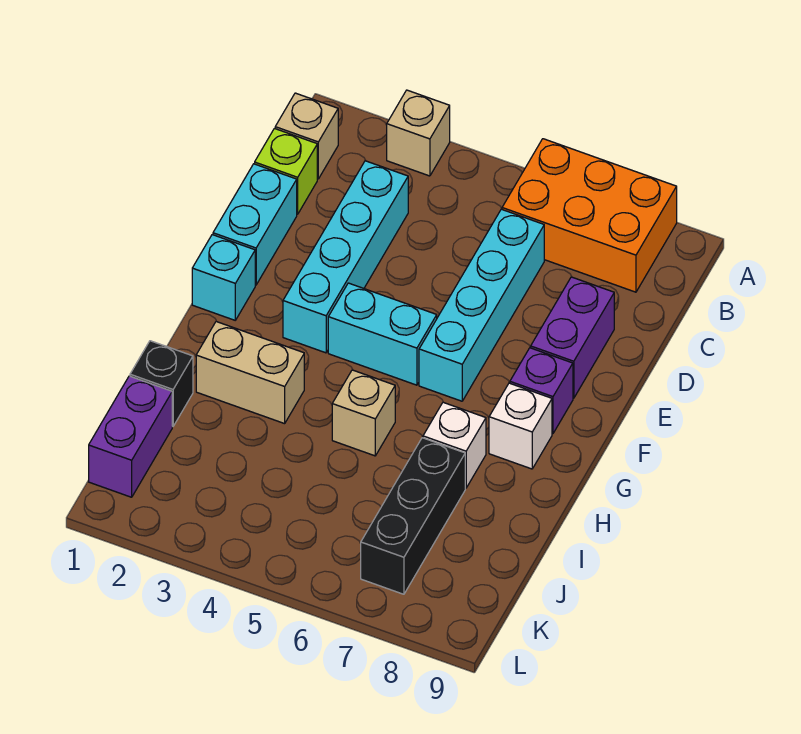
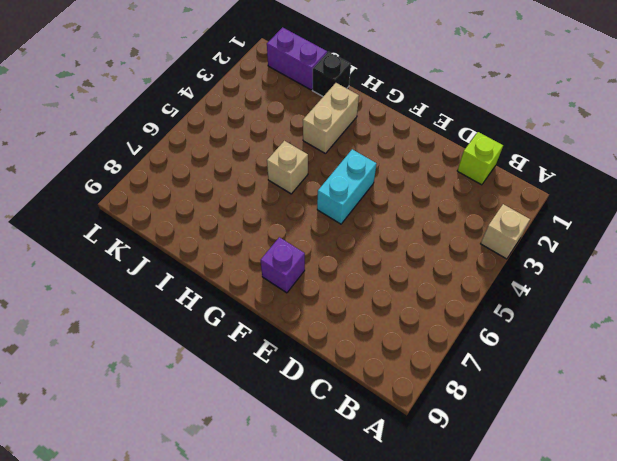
none -> orange brick A6:B8 level 1
none -> tan brick B1 level 1
none -> cyan brick C3:F3 level 1

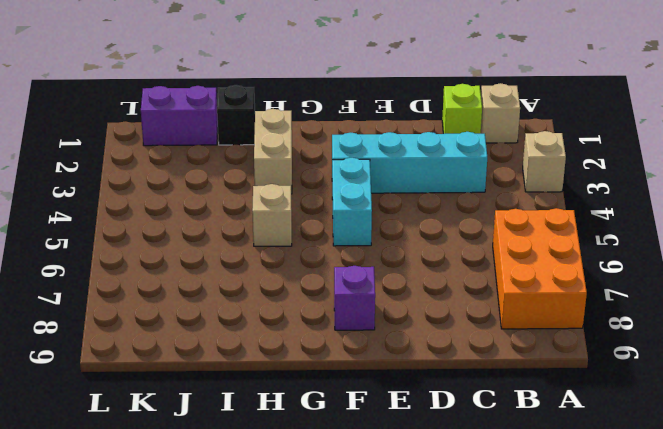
none -> cyan brick C6:F6 level 1
none -> cyan brick D1:E1 level 1
none -> purple brick D8:E8 level 1

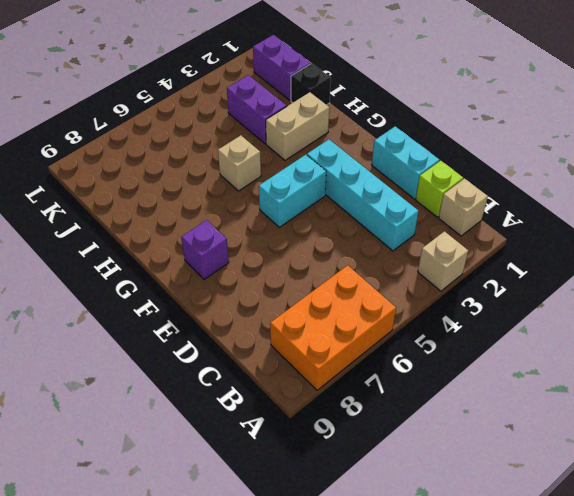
purple brick I3:J3 level 1 -> purple brick D8:E8 level 1
none -> cyan brick C6:F6 level 1
none -> cyan brick F1 level 1
none -> white brick G8 level 1

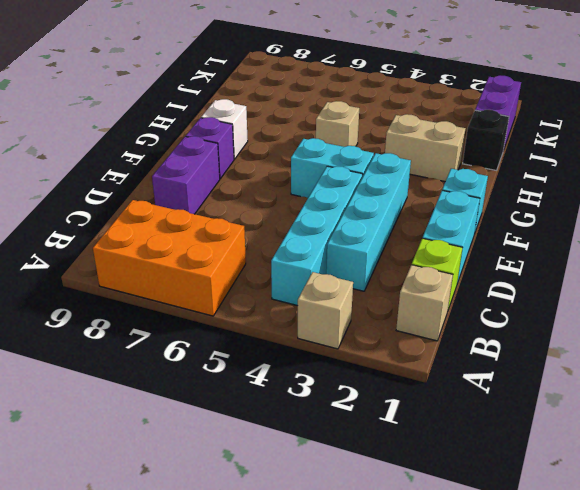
cyan brick B4:E4 level 1 -> cyan brick C6:F6 level 1
none -> white brick H7 level 1
none -> black brick I7:K7 level 1

